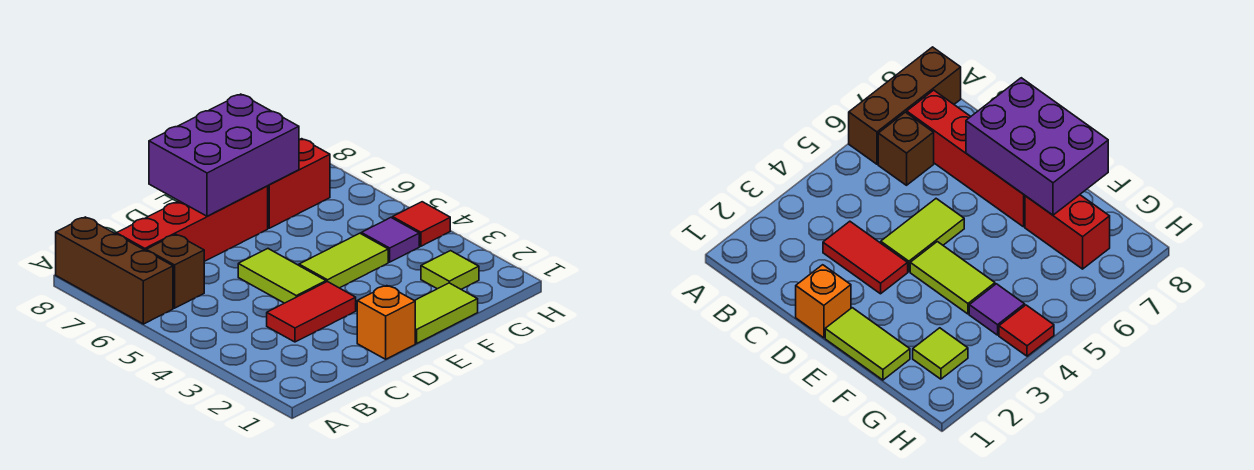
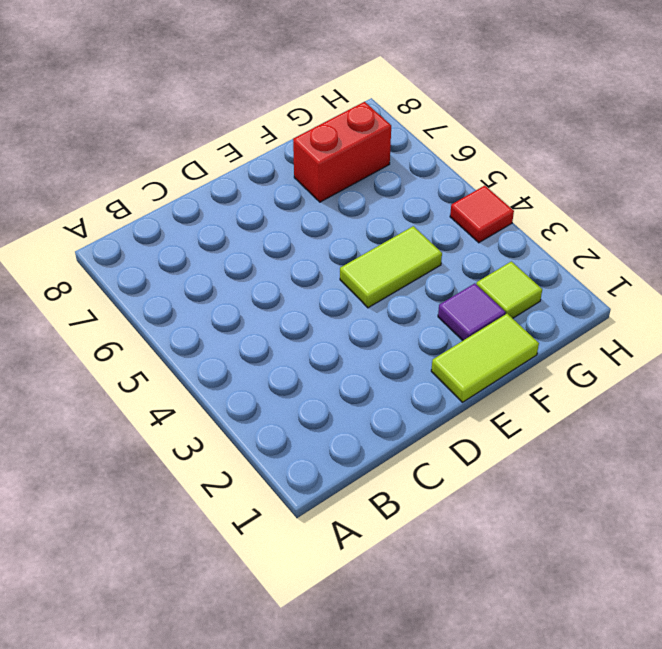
purple tile F2 level 1 -> purple tile G4 level 1
none -> brown brick A6:A8 level 1
none -> brown brick B6 level 1
none -> red brick B7:E7 level 1

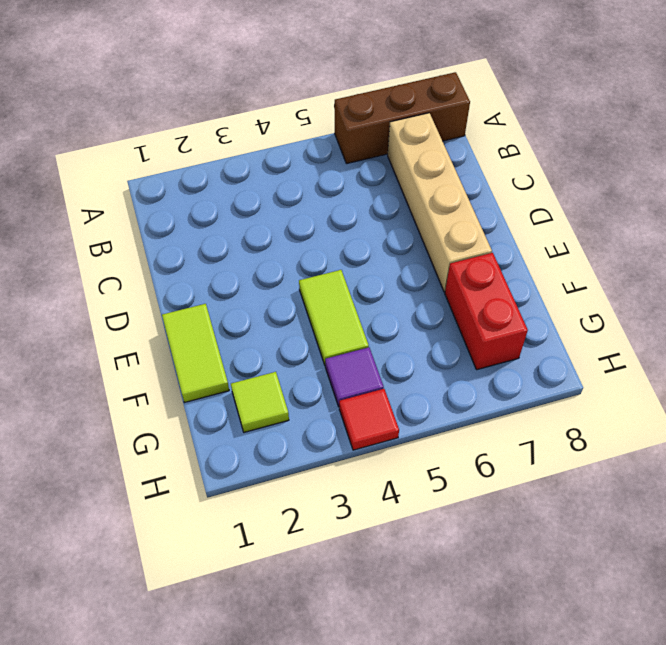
tan brick B7:E7 level 1 -> red brick B7:E7 level 1
none -> brown brick B6 level 1
none -> red tile C3:D3 level 1
none -> orange brick D1 level 1

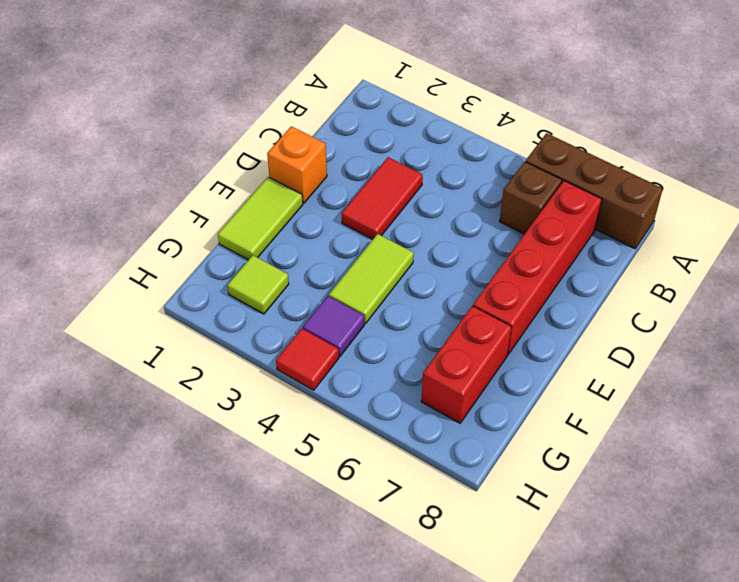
none -> lime tile D4:D5 level 1
none -> purple brick D7:F8 level 2

